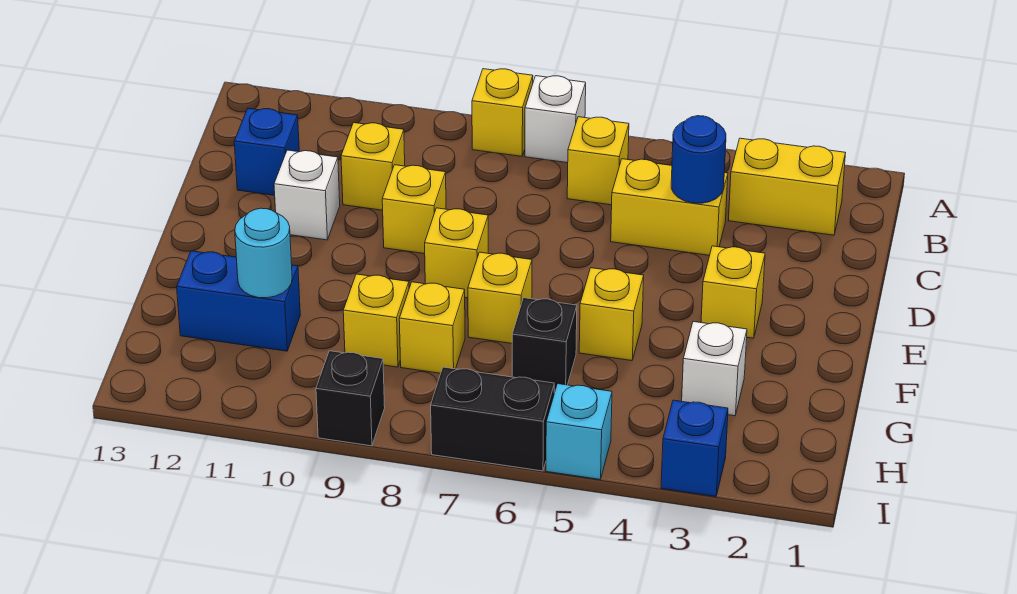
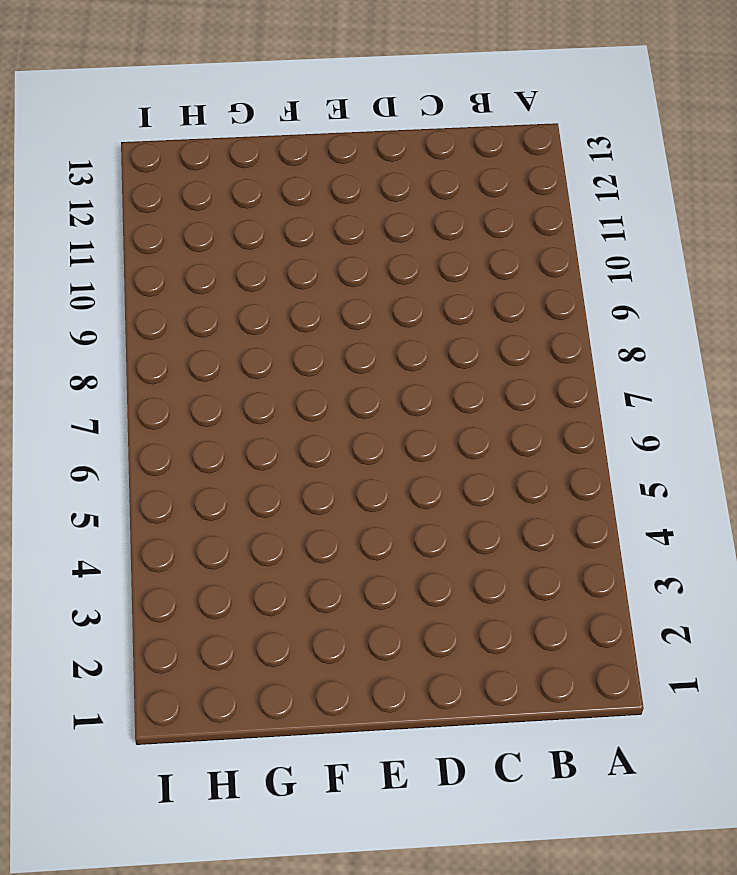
none -> white brick A7 level 1
none -> yellow brick A8 level 1
none -> yellow brick B2:B3 level 1

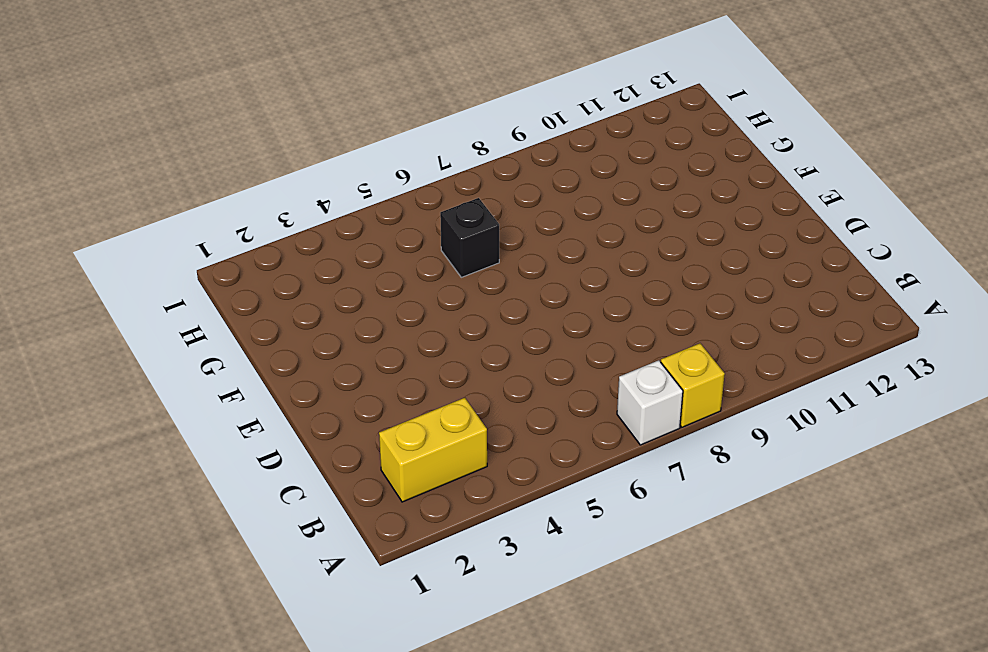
none -> yellow brick B6 level 1
none -> yellow brick C4:C5 level 1
none -> yellow brick C10 level 1

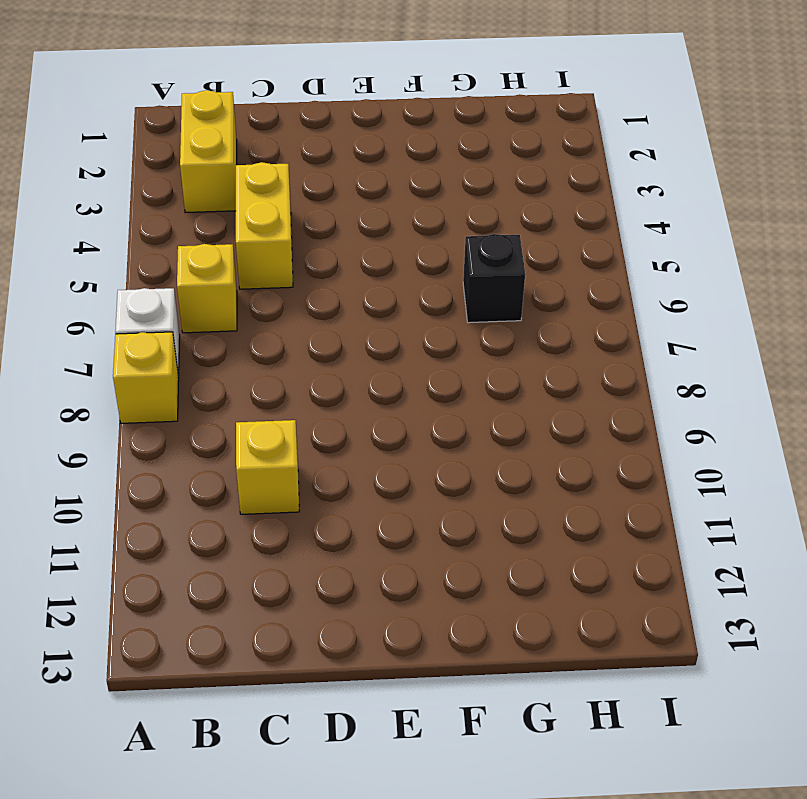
none -> blue brick C12 level 1
none -> yellow brick D9 level 1
none -> white brick D11 level 1

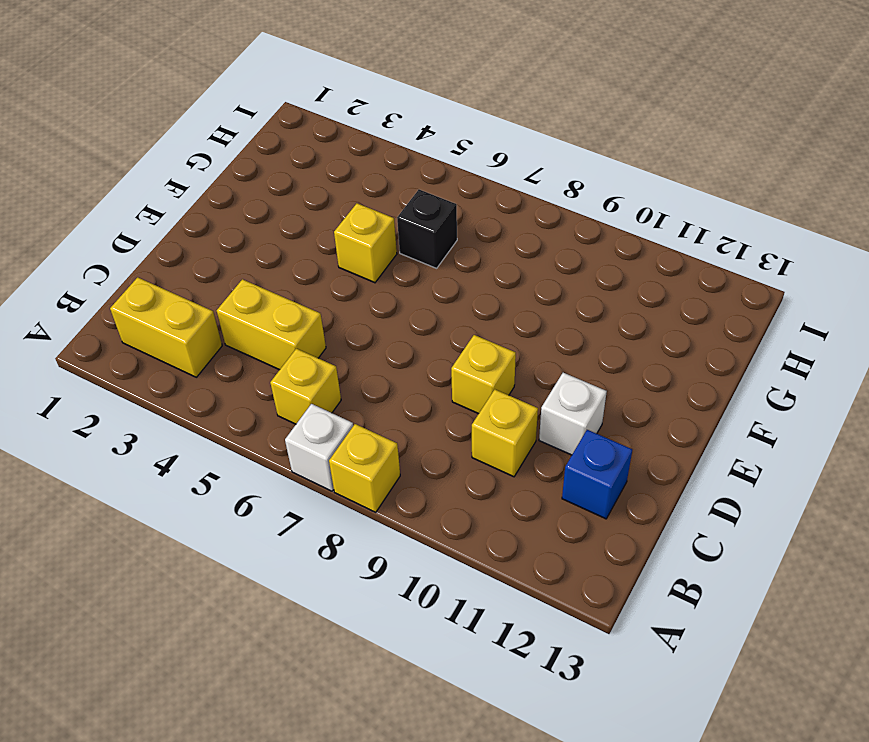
none -> yellow brick E3 level 1
none -> yellow brick E8 level 1
none -> yellow brick F7 level 1

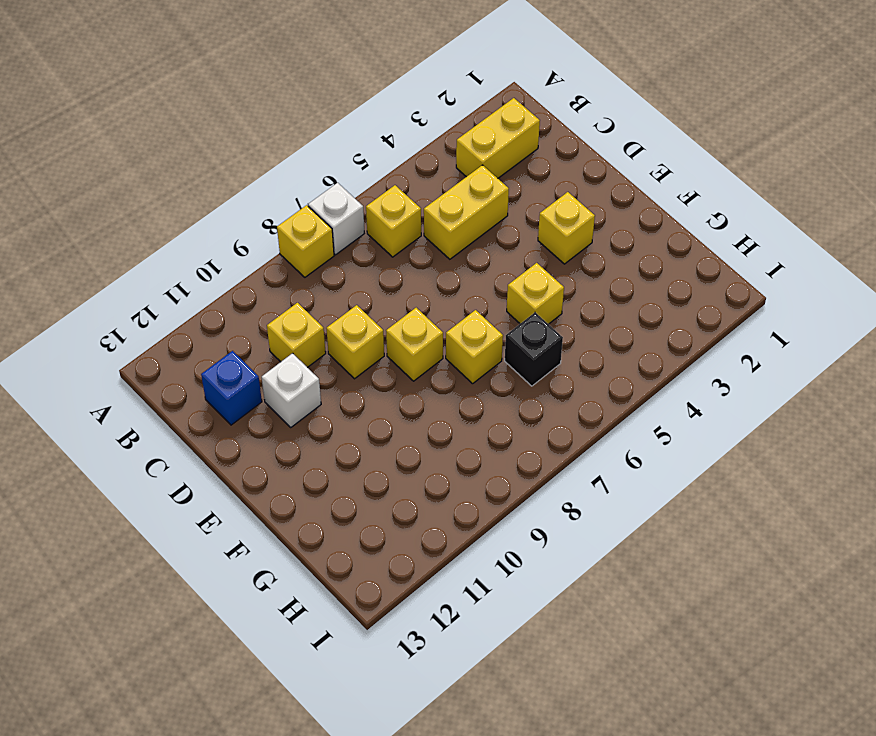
none -> white brick G3 level 1
none -> yellow brick G8 level 1
none -> yellow brick G9 level 1

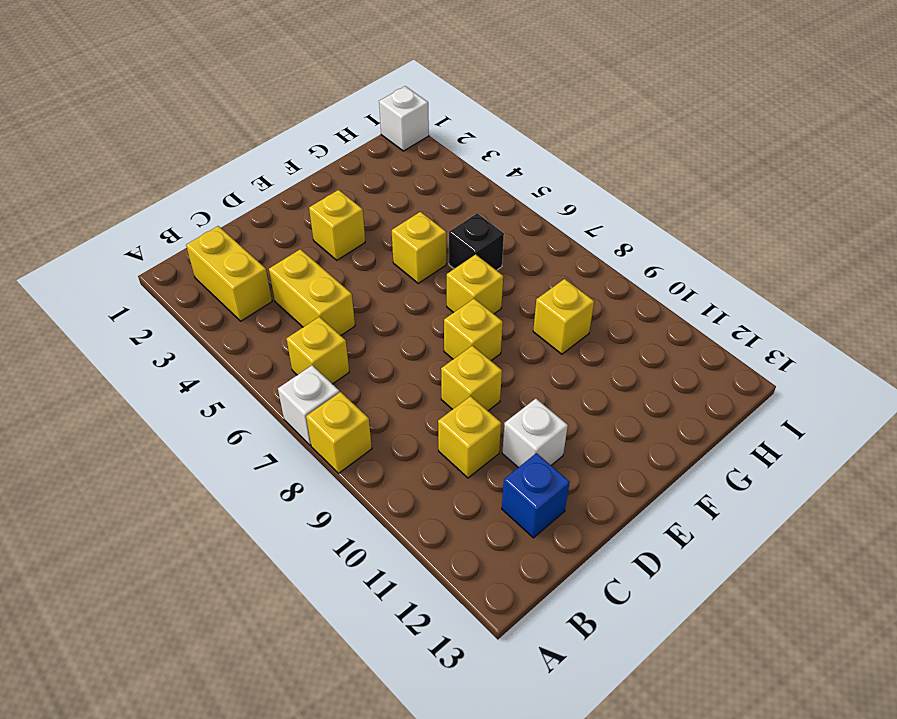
white brick I1 level 1 -> white brick G3 level 1
none -> yellow brick G8 level 1
none -> blue brick G11:G12 level 1
none -> blue brick I3 level 1

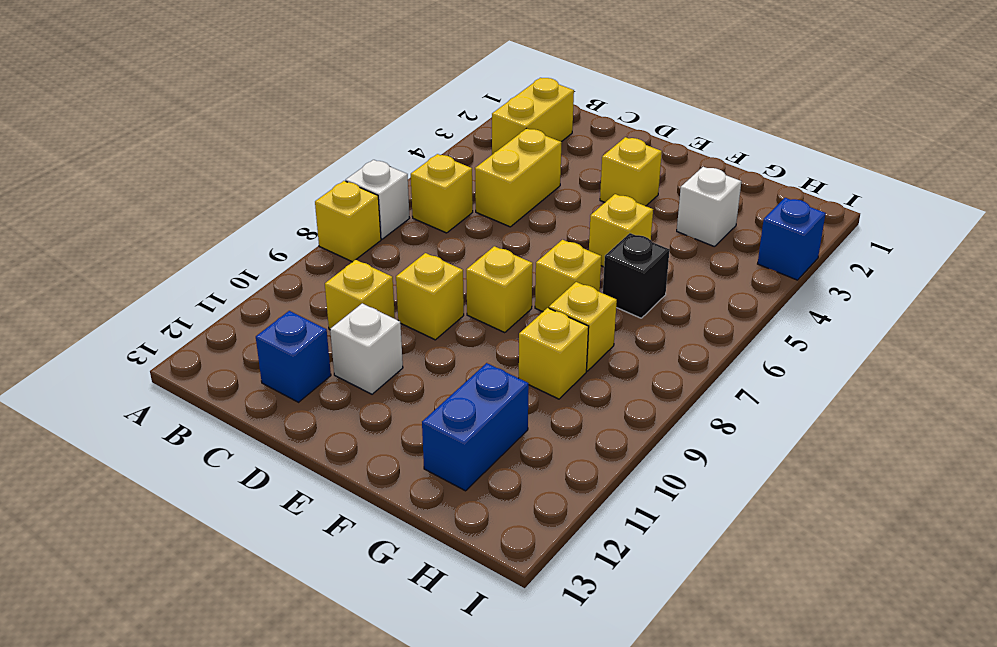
none -> cyan brick I5 level 1
none -> black brick I6:I7 level 1
none -> black brick I9 level 1

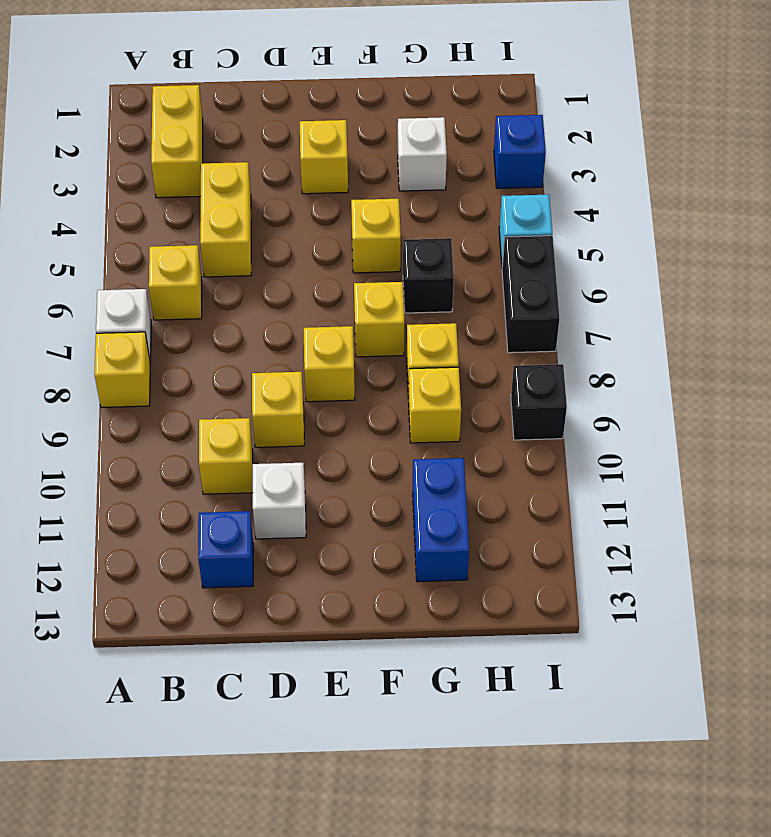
none -> blue round brick C4 level 2
none -> cyan round brick G11 level 2

